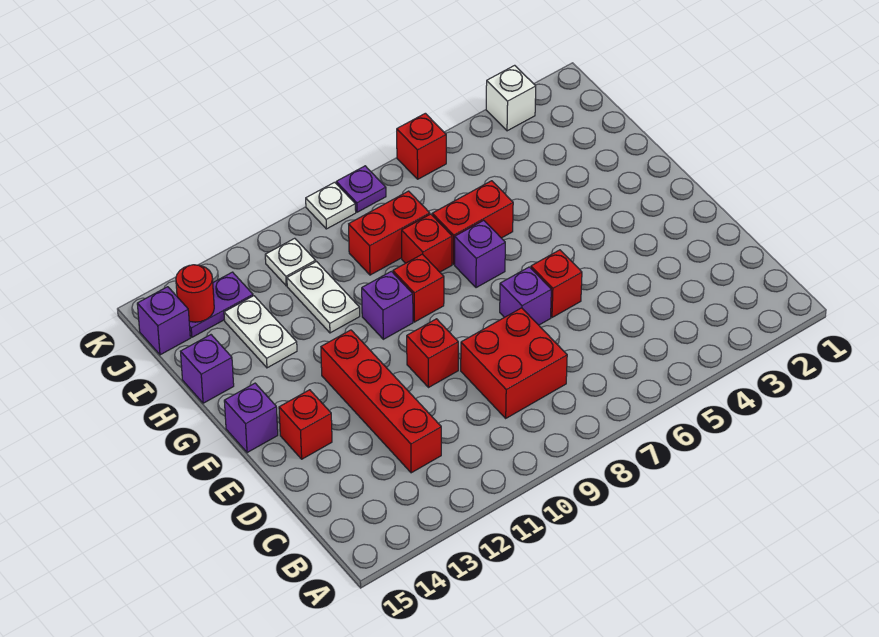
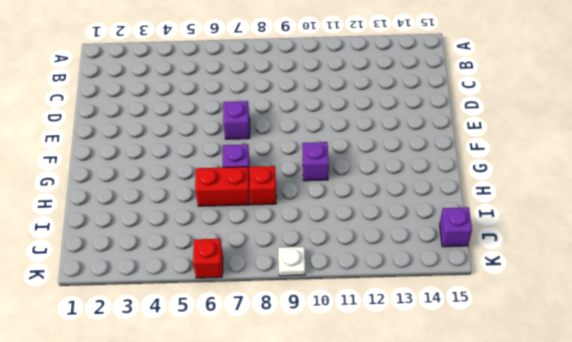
none -> red brick C8:D9 level 1
none -> red brick C12:F12 level 1
none -> red brick E6 level 1

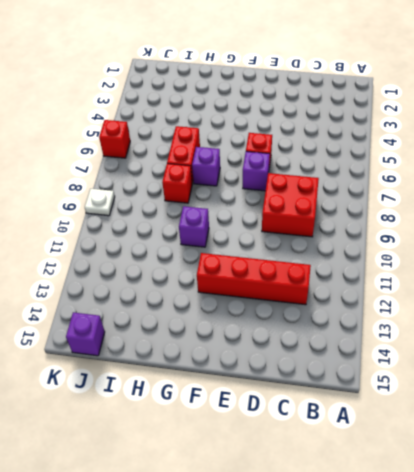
none -> red brick E10 level 1
none -> red brick E14 level 1
none -> purple brick F15 level 1

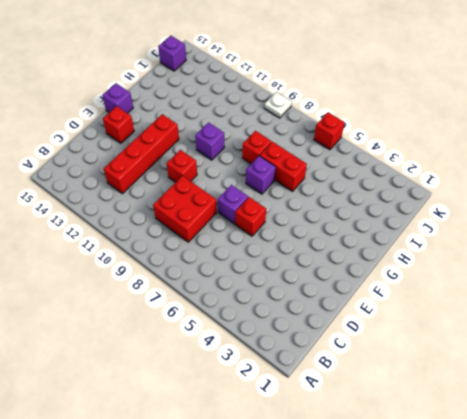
none -> red brick G9 level 1
none -> white plate H11:I11 level 1
none -> white plate H13:I13 level 1

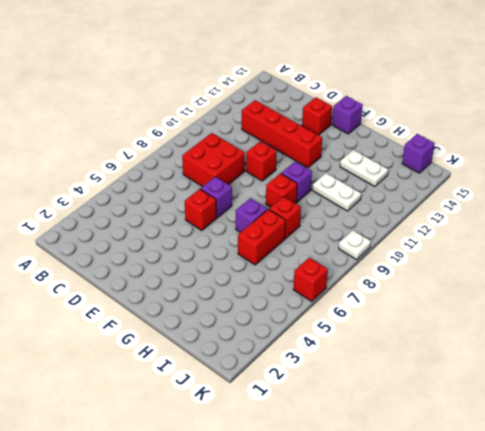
none -> purple brick H15 level 1
none -> red brick I8:I9 level 1
none -> white plate J11 level 1

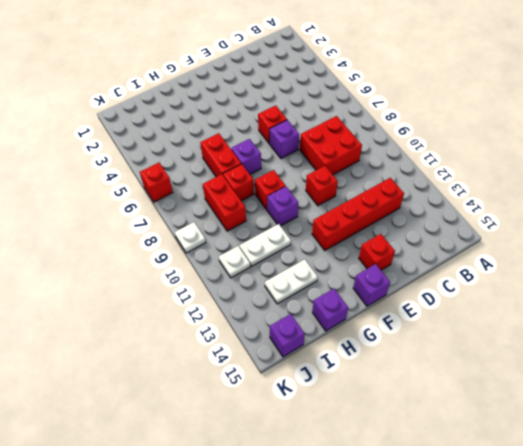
none -> purple plate J13:J14 level 1
none -> white brick K3 level 1
none -> purple plate K8 level 1

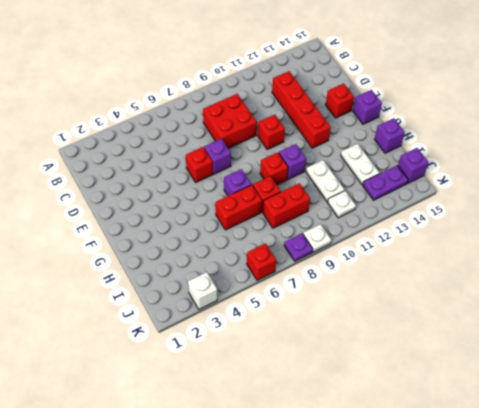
none -> red round brick J14 level 2

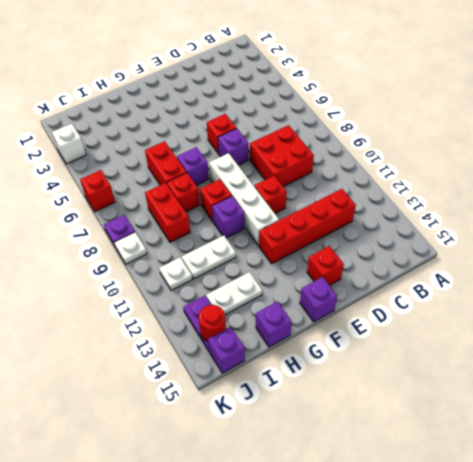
white brick F8:F11 level 1 -> none

